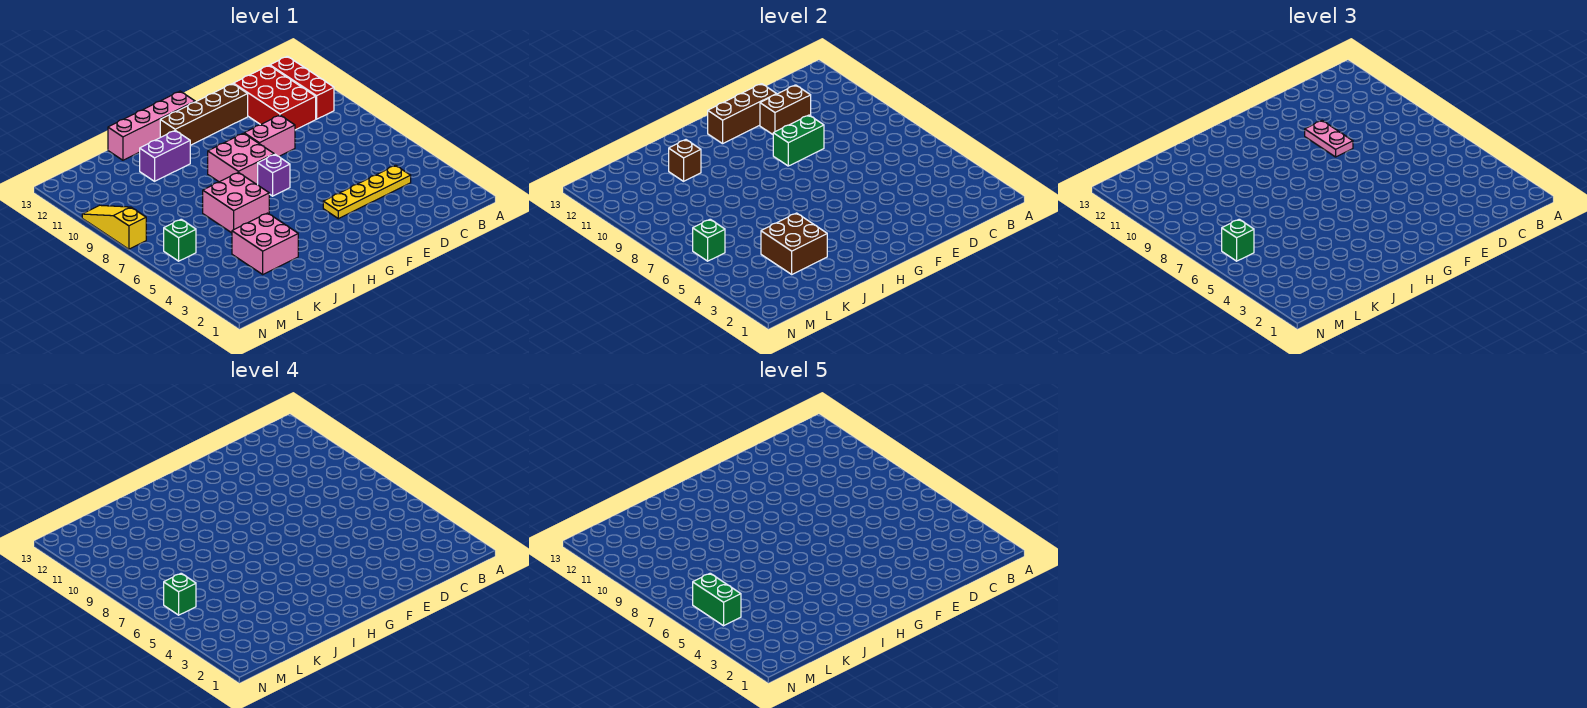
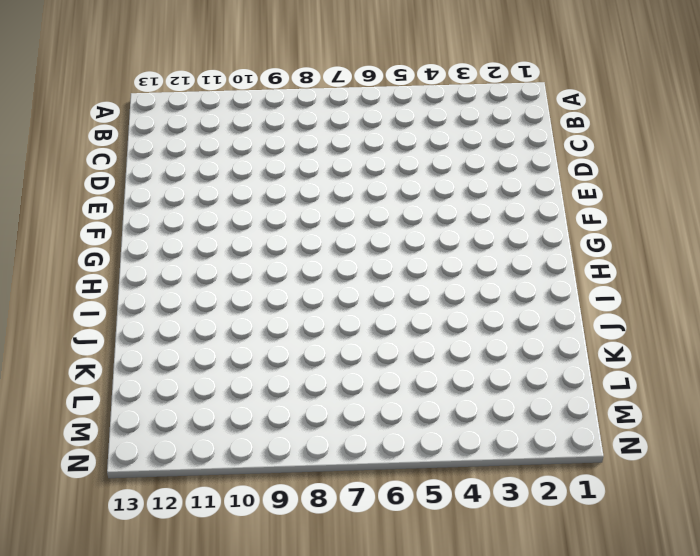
none -> red brick B10:B12 level 1
none -> yellow plate C4:F4 level 1
none -> red brick C10:D12 level 1

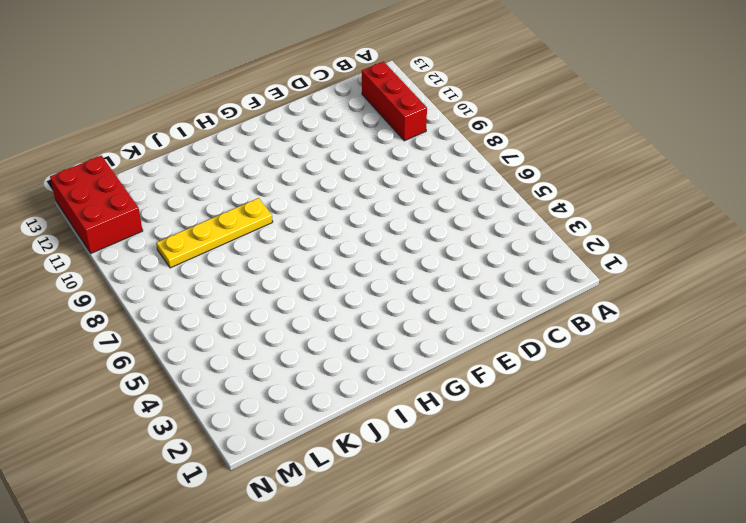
yellow plate I9:L9 level 1 -> yellow plate C4:F4 level 1
red brick M11:N13 level 1 -> red brick C10:D12 level 1
none -> pink brick E9:F9 level 1
none -> brown brick E12:H12 level 1
none -> purple brick G7 level 1

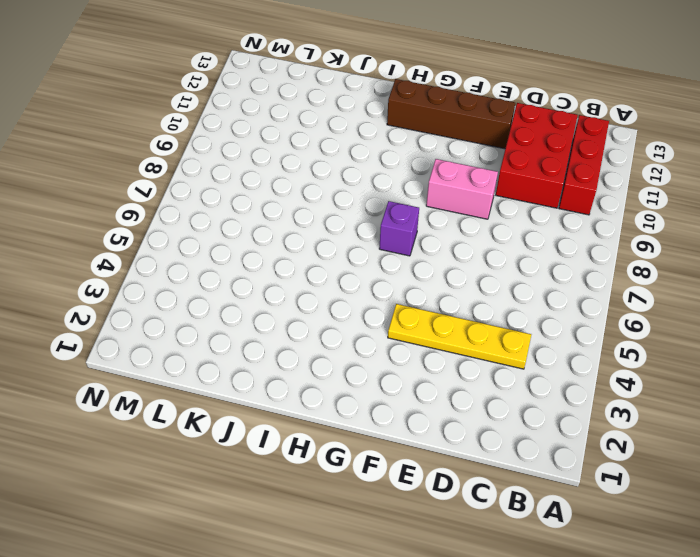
none -> pink brick G8:H9 level 1
none -> pink brick G13:J13 level 1
none -> pink brick I6:J7 level 1

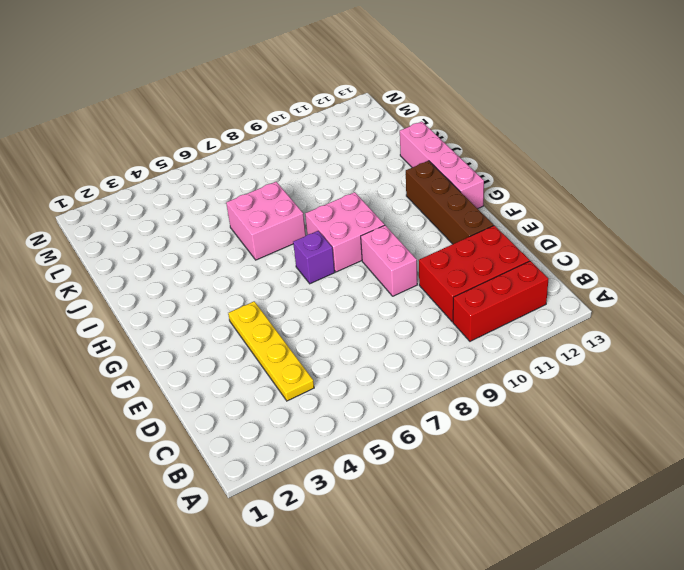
none -> purple brick I11:J11 level 1
none -> pink brick J3:K4 level 1
none -> green brick M6 level 1

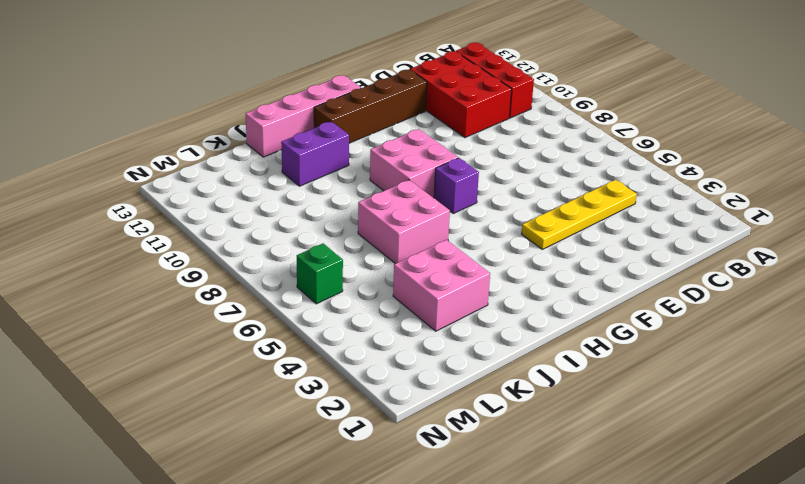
none -> pink brick E9:F9 level 1
none -> yellow slope N8:N10 level 1 top 8
none -> brown brick D11:E11 level 2

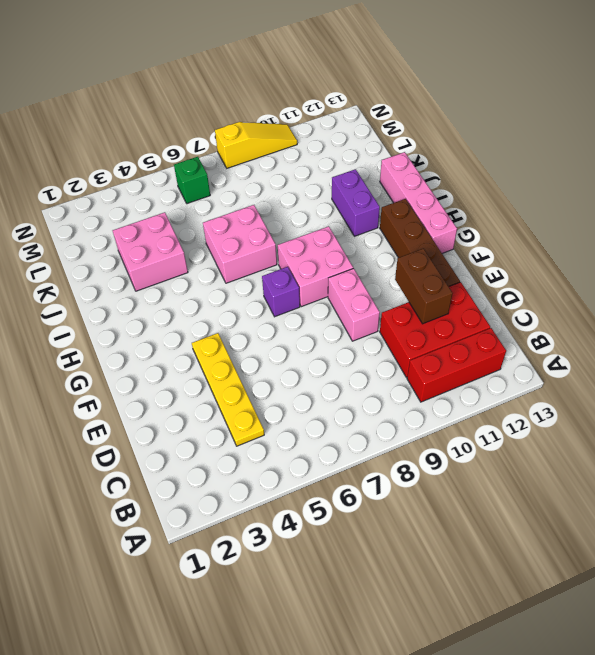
none -> green brick E9:F9 level 2
none -> brown brick E12:G12 level 2
none -> brown brick J3:K4 level 2

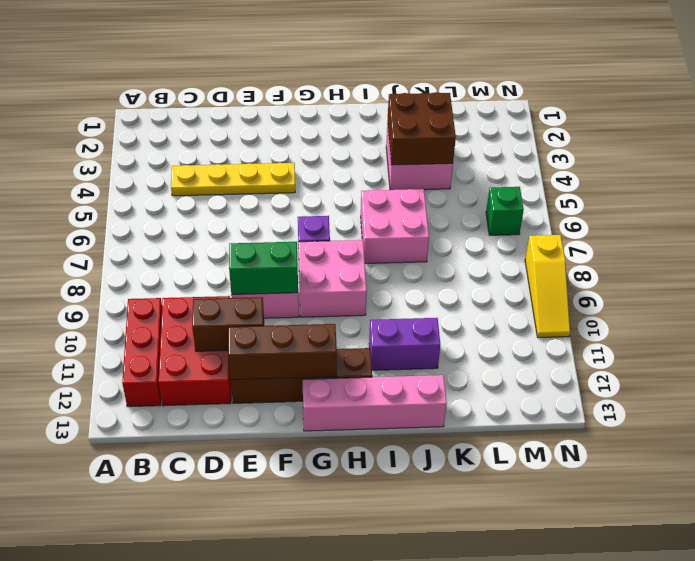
none -> brown brick J11 level 2
none -> green brick M6 level 2
none -> pink plate E9:E10 level 3

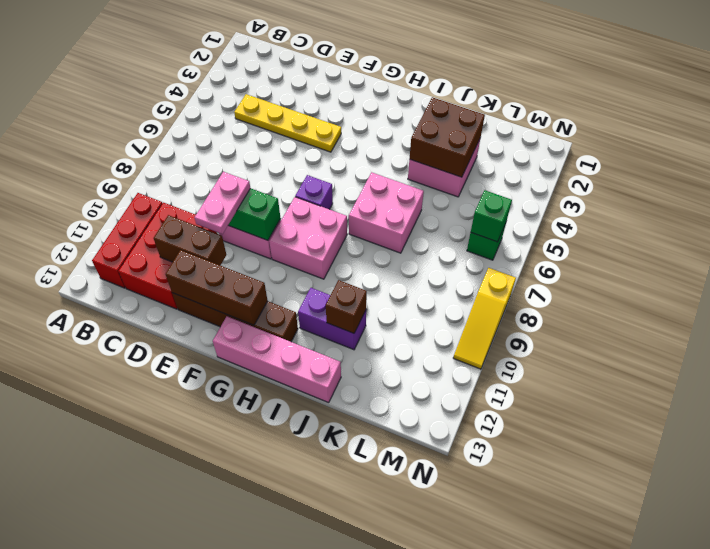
none -> green brick M6 level 3
none -> green brick M6 level 4
none -> green brick M5:M6 level 5

